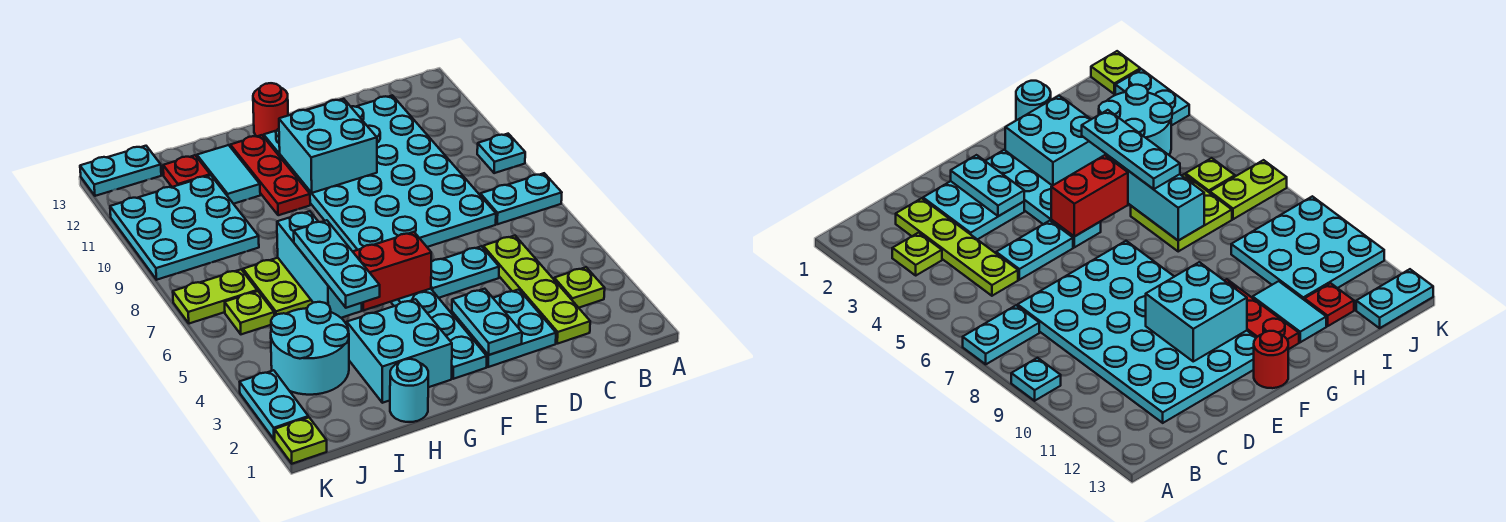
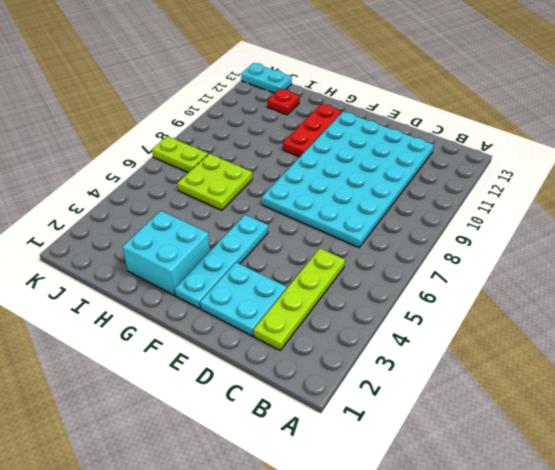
none -> cyan plate A7:B7 level 1
none -> cyan plate A9 level 1
none -> lime plate B3 level 1

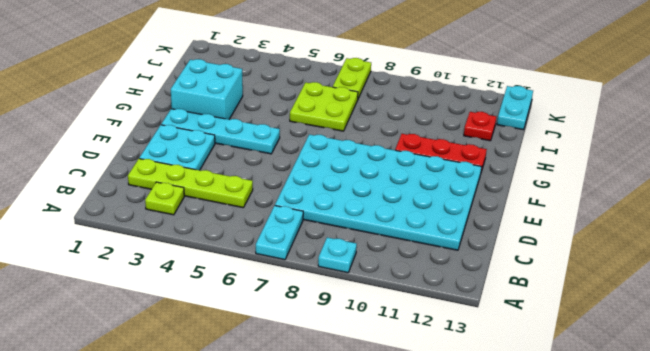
none -> cyan plate D5:E5 level 1
none -> red round brick F13 level 1
none -> cyan round brick H1 level 1

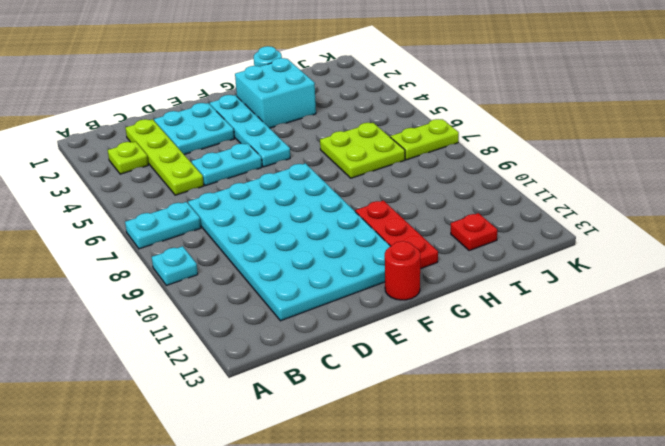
none -> cyan tile H11:H12 level 1
none -> cyan round brick I3:J4 level 1
none -> cyan plate I9:K11 level 1

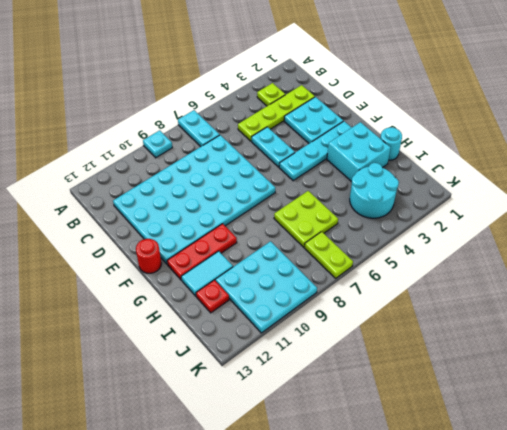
none -> lime plate J6 level 1
none -> cyan plate J13:K13 level 1
none -> lime plate K1 level 1

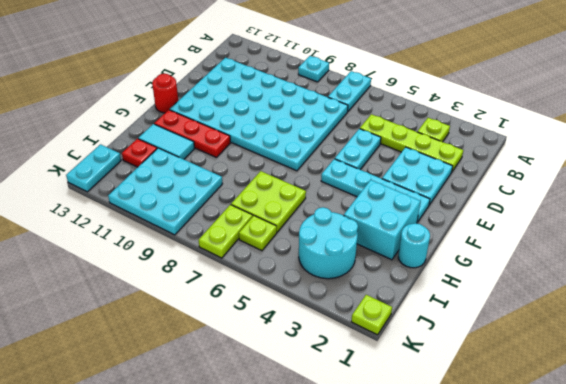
none -> cyan plate K2:K3 level 1
none -> cyan plate E2:E3 level 2
none -> cyan brick E10:F11 level 2

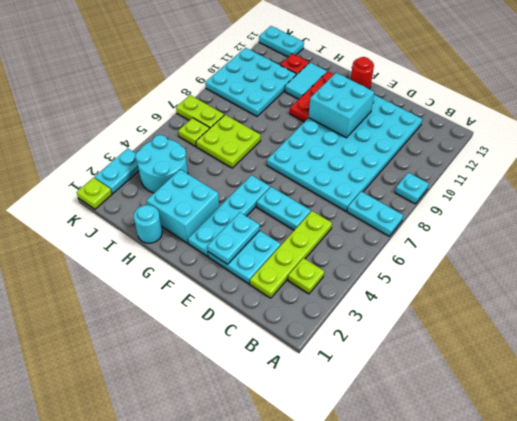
none -> red brick F5:G5 level 2
none -> cyan brick H5:H7 level 2
none -> cyan plate H4:H6 level 3

